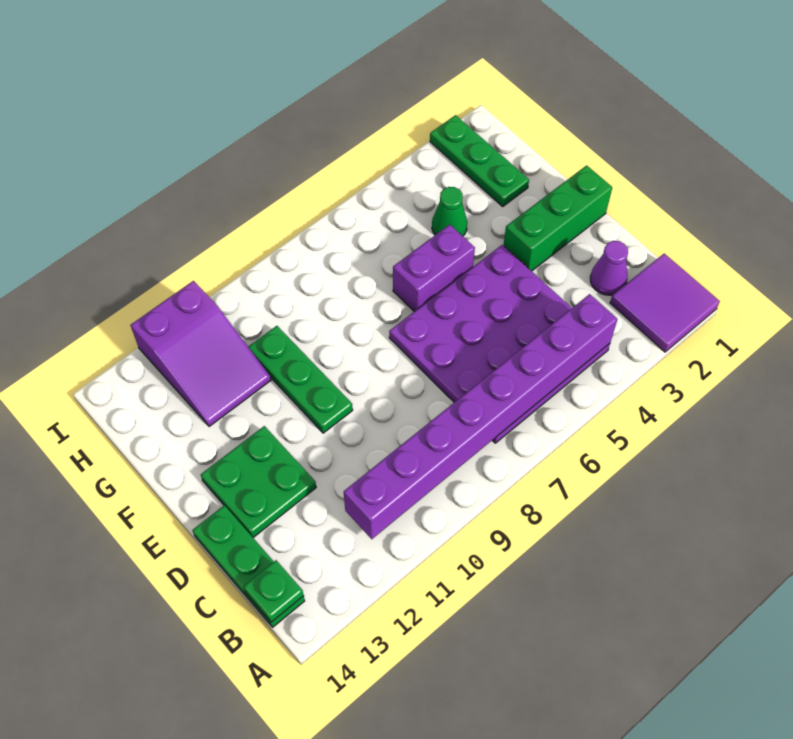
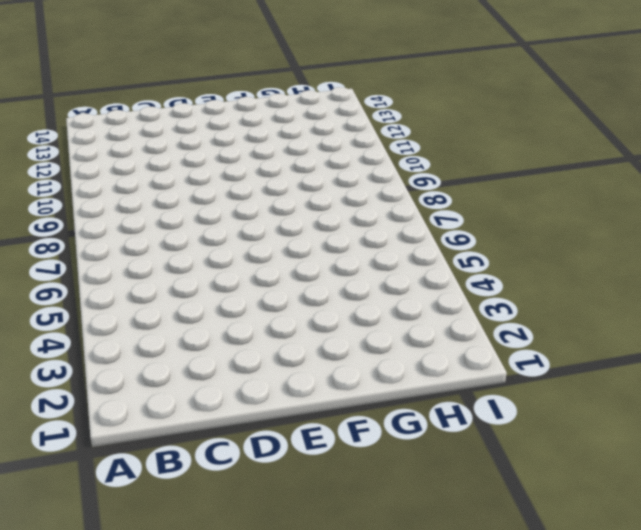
none -> purple tile A1:B2 level 1
none -> purple plate B4:E7 level 1
none -> green plate B14:D14 level 1

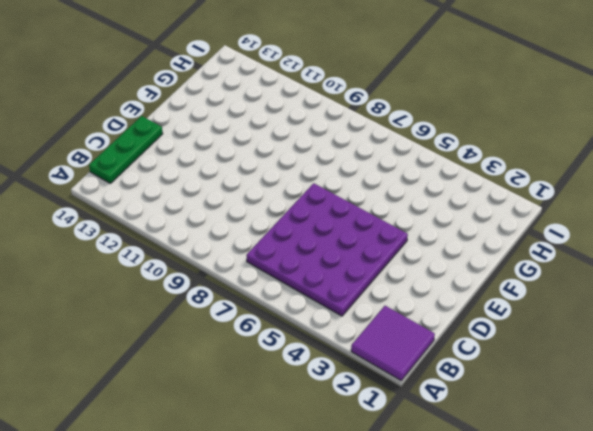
none -> purple cone C2 level 1
none -> green plate D12:E13 level 1
none -> green brick E1:E3 level 1

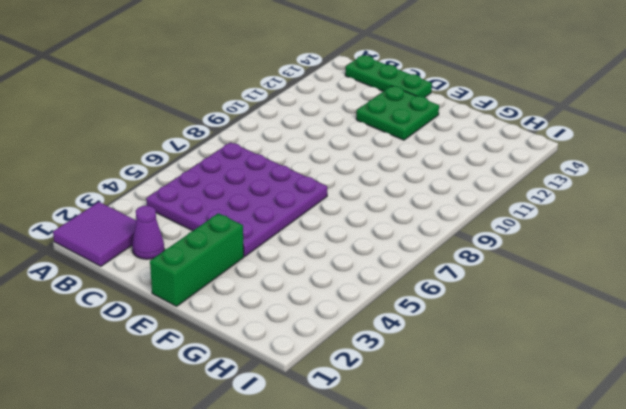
none -> green plate E10:G10 level 1
none -> purple brick F5:F6 level 1
none -> green plate G2:I2 level 1

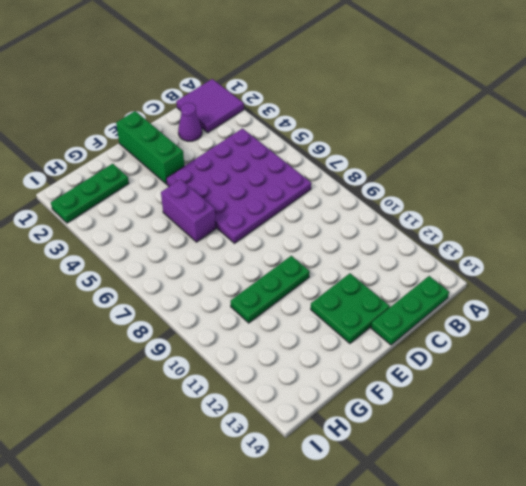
none -> green cone G4 level 1
none -> purple slope G11:I12 level 1 top I
none -> purple brick B4:B11 level 2

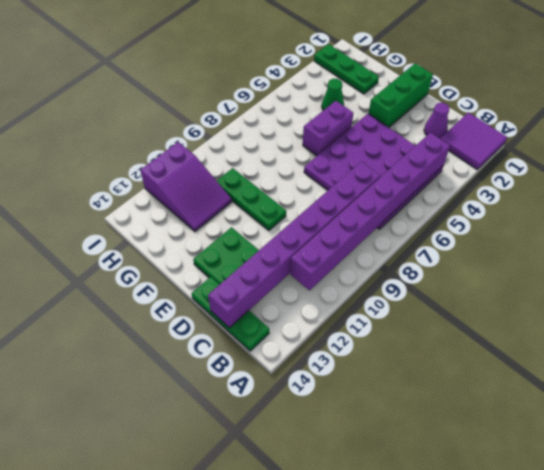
purple brick C7:C14 level 2 -> none
none -> green plate B14 level 2

